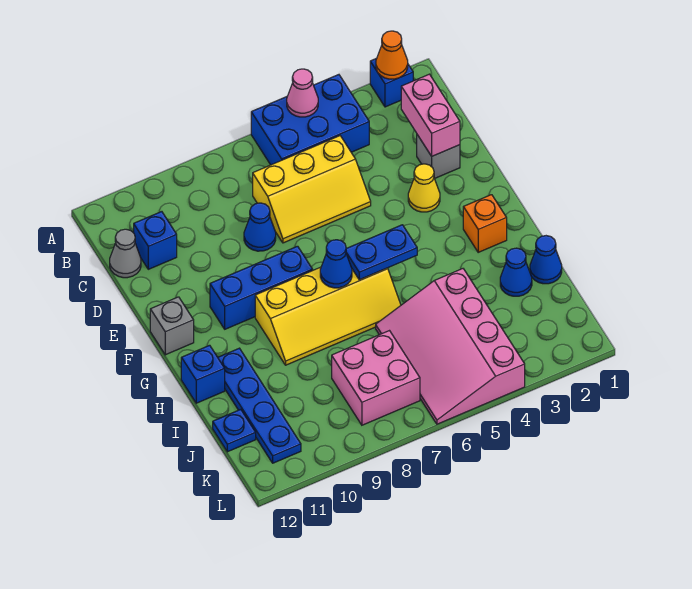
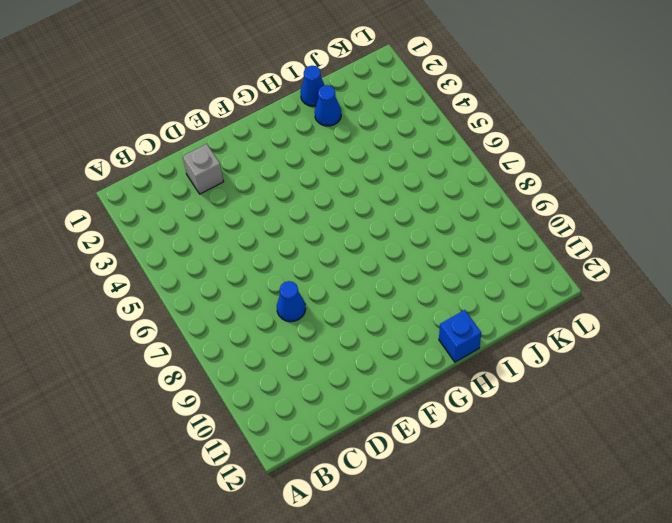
none -> blue brick A2 level 1
none -> blue brick A4:B6 level 1
none -> yellow slope C5:D7 level 1 top C

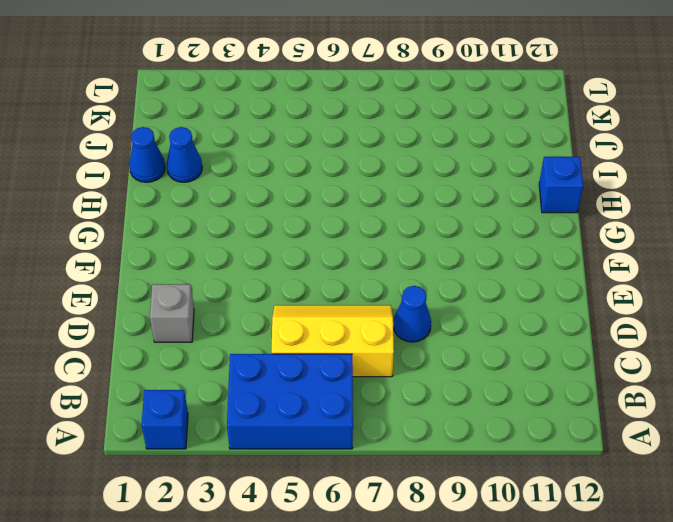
none -> blue brick C11 level 1
none -> grey cone C12 level 1
none -> yellow cone E3 level 1

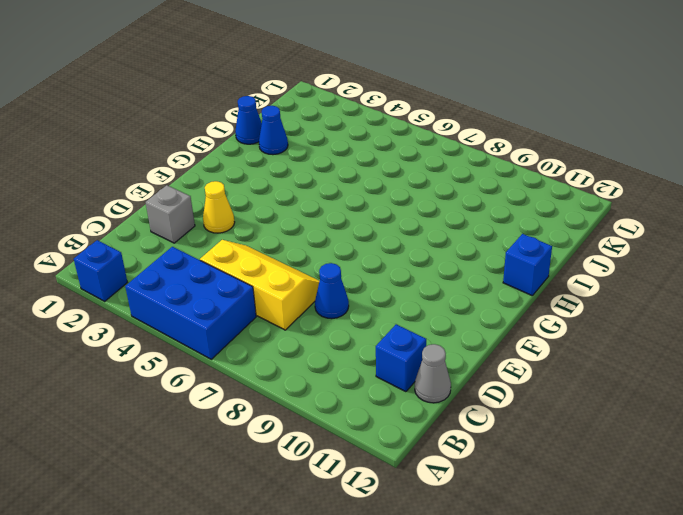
none -> blue brick F8:F10 level 1
none -> grey brick F12 level 1
none -> orange brick G2 level 1

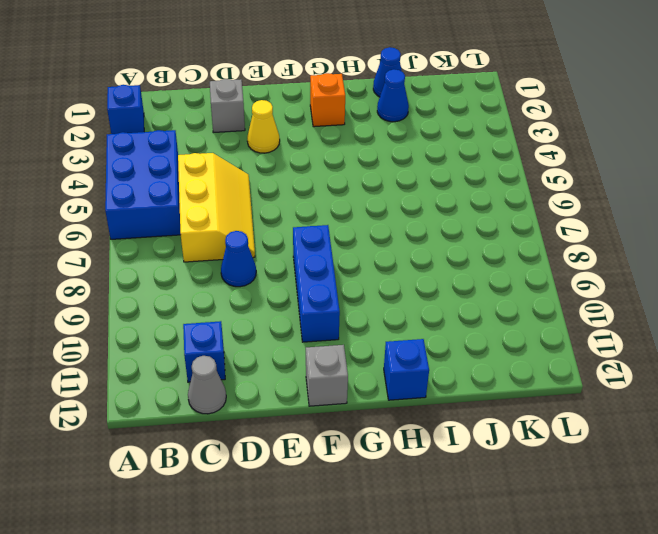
none -> yellow slope G6:H9 level 1 top G
none -> blue plate H11:K11 level 1
none -> pink slope I4:L6 level 1 top 4

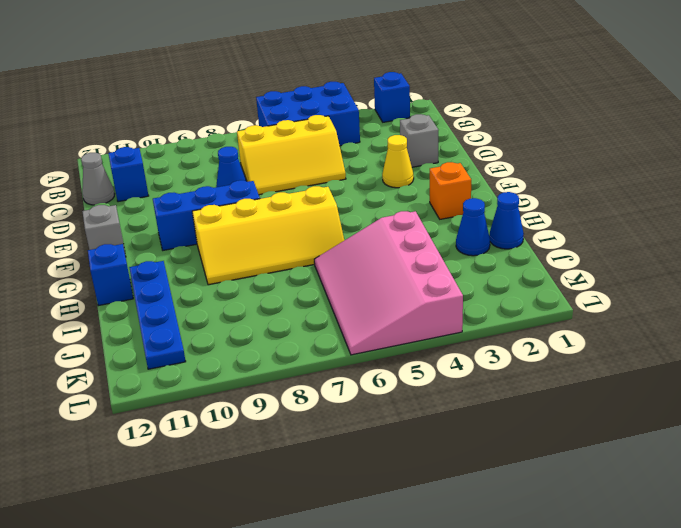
none -> pink brick J7:K8 level 1
none -> blue plate J12 level 1
none -> orange cone A2 level 2

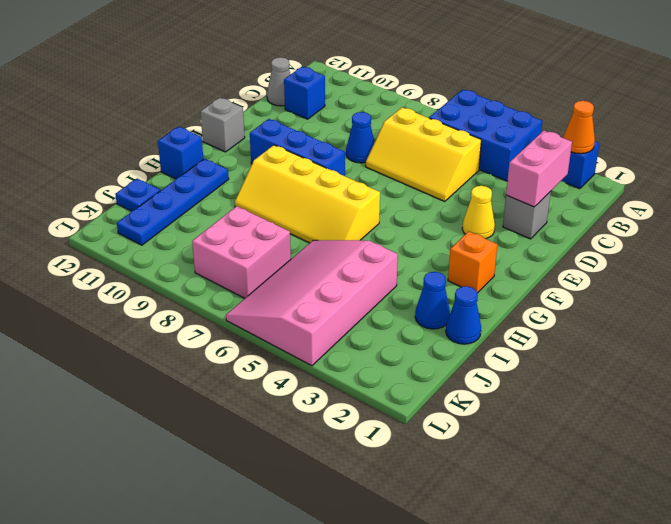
none -> pink cone A5 level 2
none -> blue plate G5:G6 level 2
none -> blue cone G7 level 2

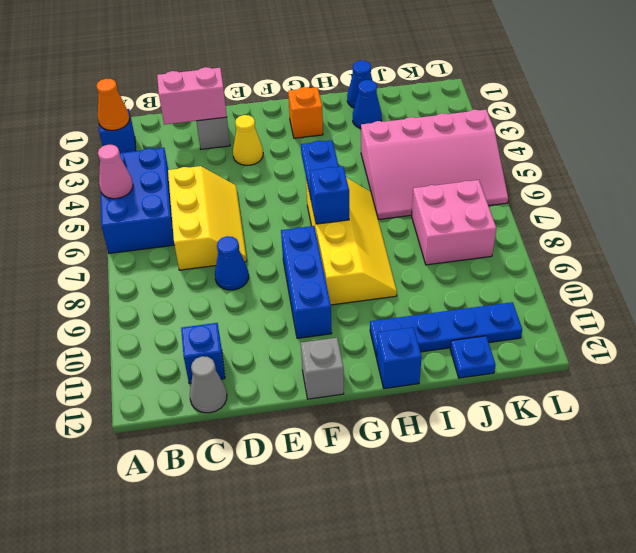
blue brick G7 level 2 -> blue cone G7 level 2

